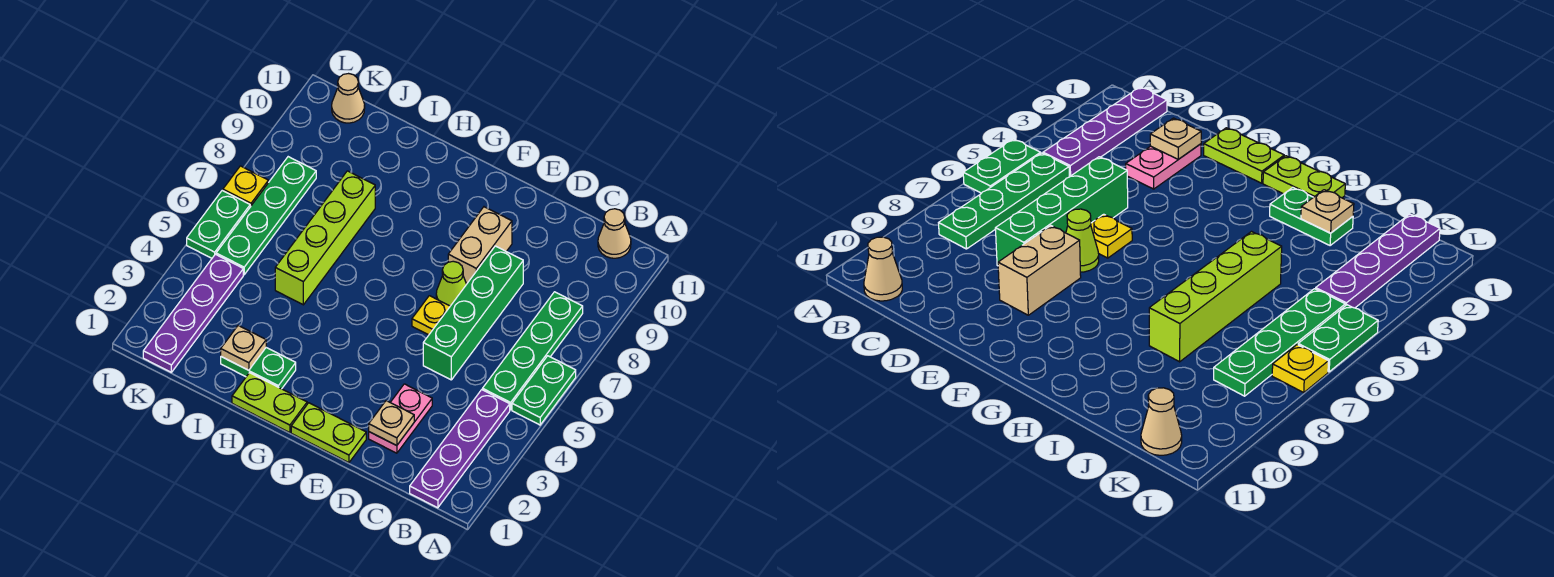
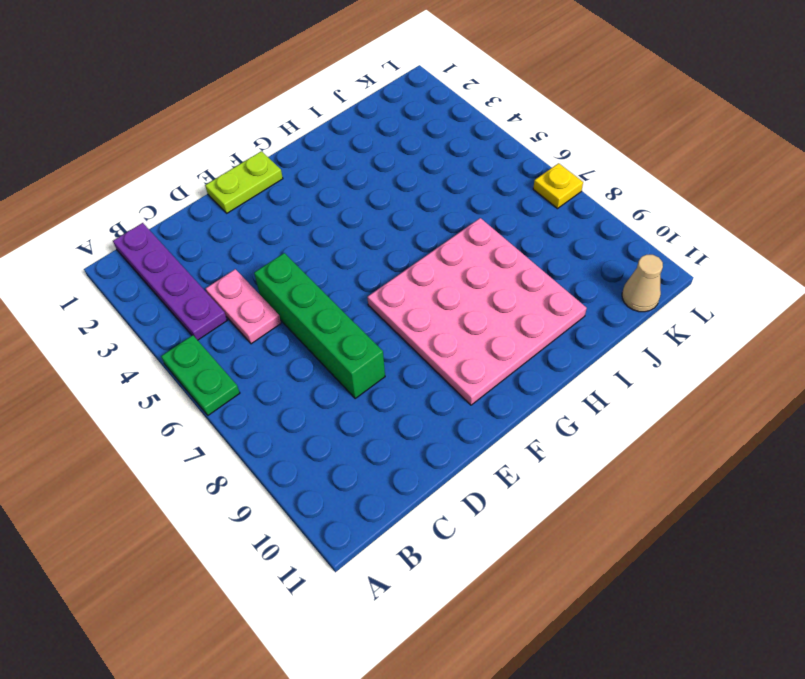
pink plate C4:C5 level 1 -> pink plate D2:D3 level 1
pink plate F7:I10 level 1 -> lime brick I5:I8 level 1
none -> green plate B5:B8 level 1
none -> tan cone B11 level 1
none -> yellow plate E6 level 1

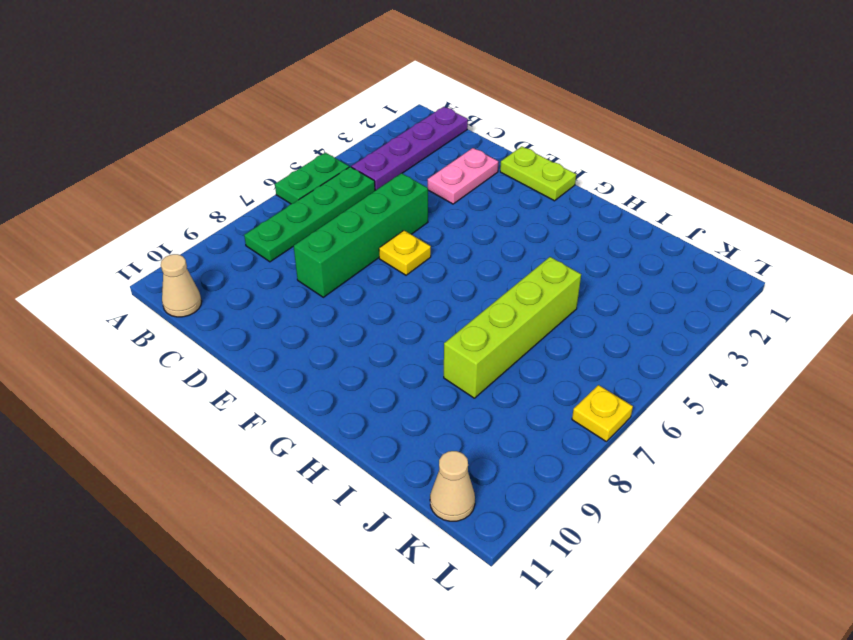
none -> lime cone E7 level 1
none -> tan brick E8:E9 level 1
none -> lime plate G1:H1 level 1

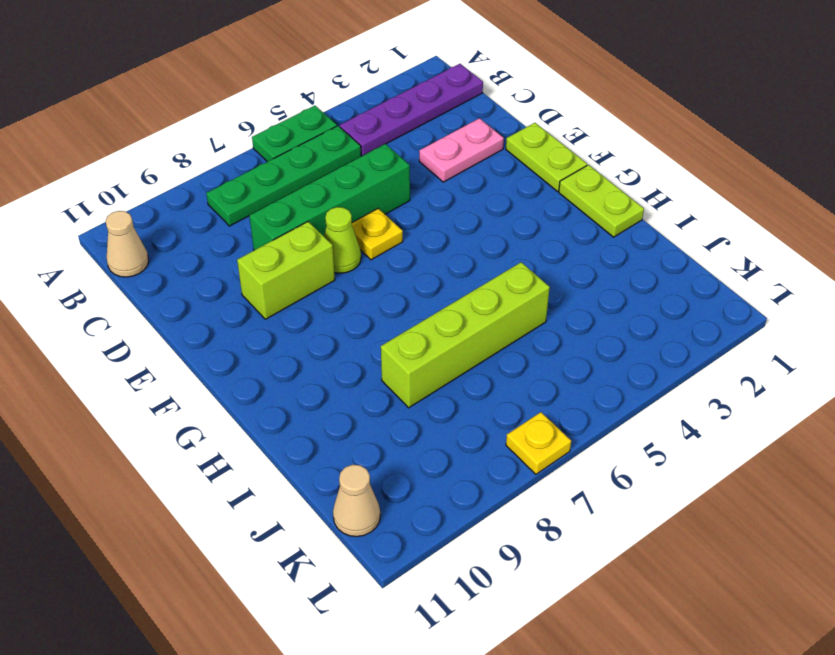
lime brick E8:E9 level 1 -> tan brick E8:E9 level 1
none -> green plate H2:I2 level 1
none -> purple plate K1:K4 level 1
none -> green plate K5:K8 level 1

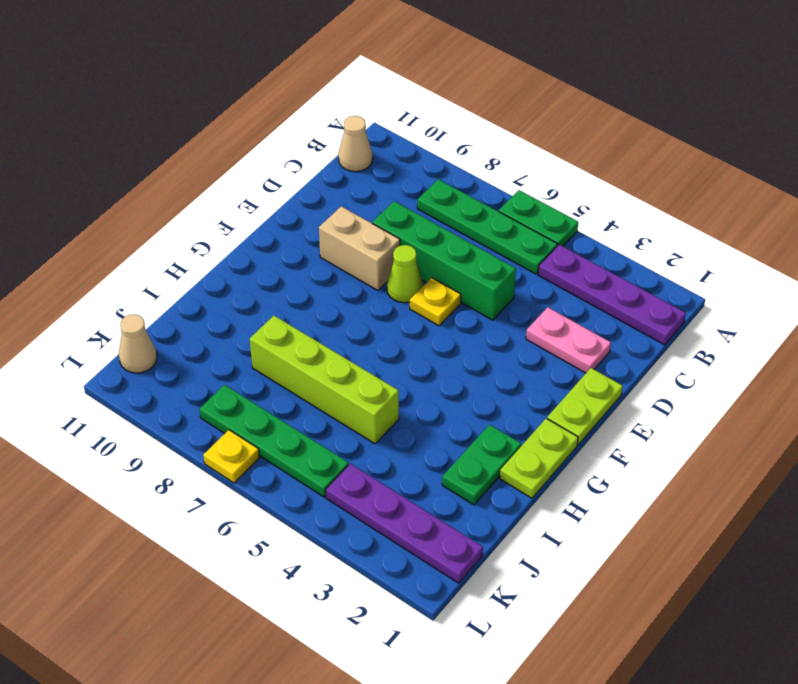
none -> green plate L5:L6 level 1
none -> tan plate D2 level 2
none -> tan plate I2 level 2

